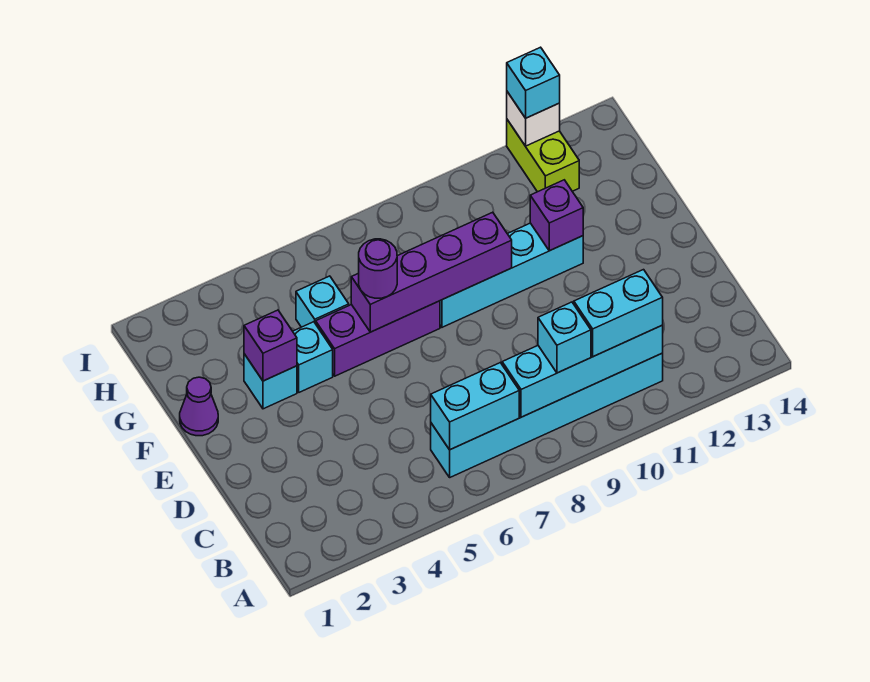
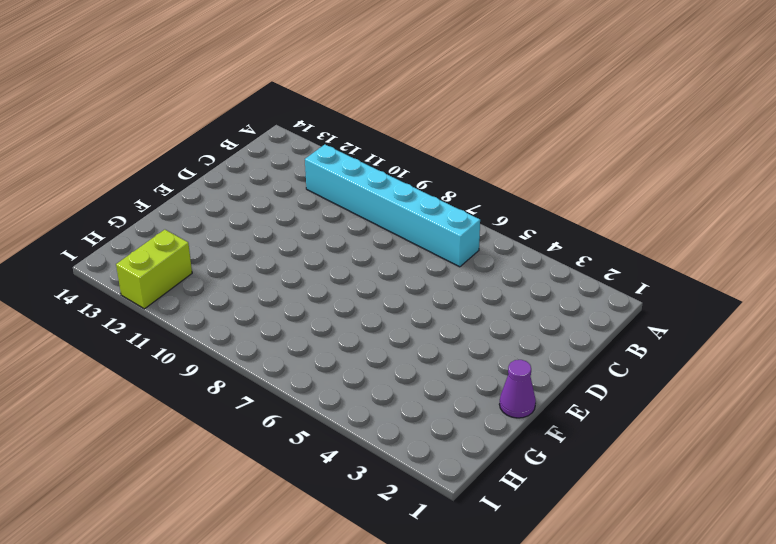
none -> cyan brick F3 level 1
none -> cyan brick F4 level 1
none -> purple brick F5:F7 level 1

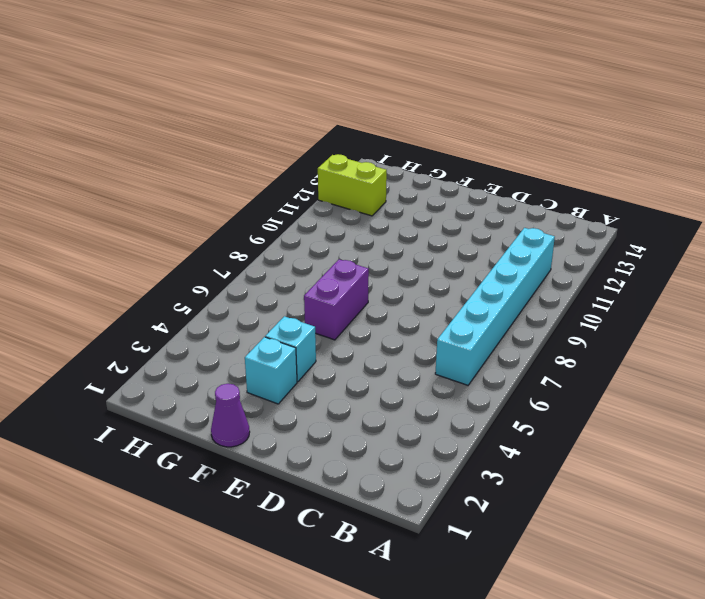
purple brick F6:F7 level 1 -> purple brick F5:F7 level 1
none -> cyan brick F8:F11 level 1
none -> cyan brick G5 level 1
none -> cyan brick B6:B7 level 2

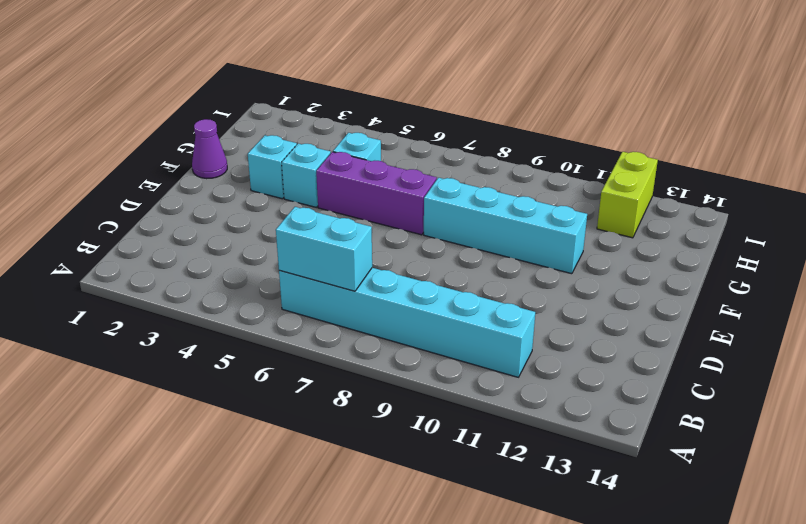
none -> cyan brick B8:B11 level 2
none -> purple brick F3 level 2
none -> purple brick F6:F9 level 2

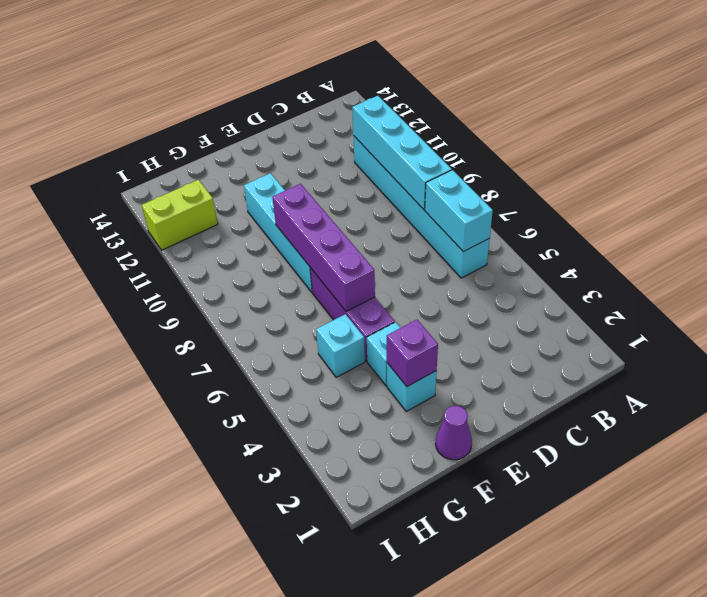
none -> purple brick F11 level 2
none -> white brick I12 level 2
none -> cyan brick B9 level 3

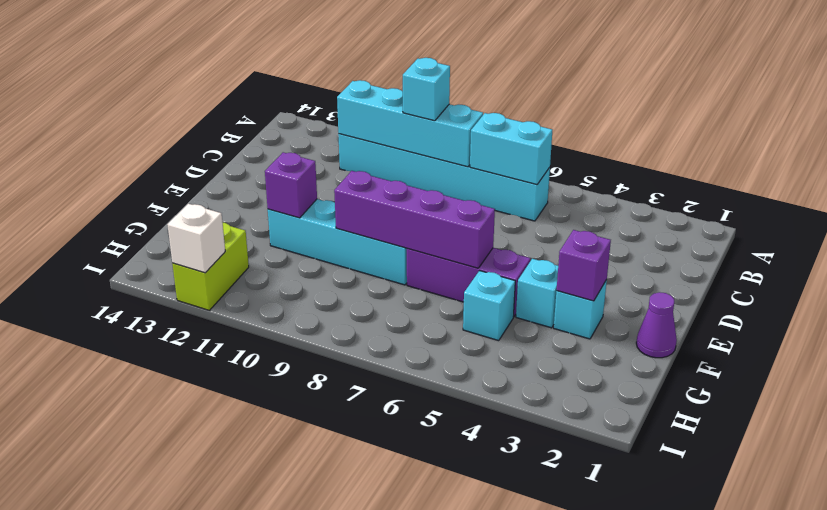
none -> cyan brick B10:B11 level 3
none -> purple round brick F6 level 3
none -> cyan brick I12 level 3

